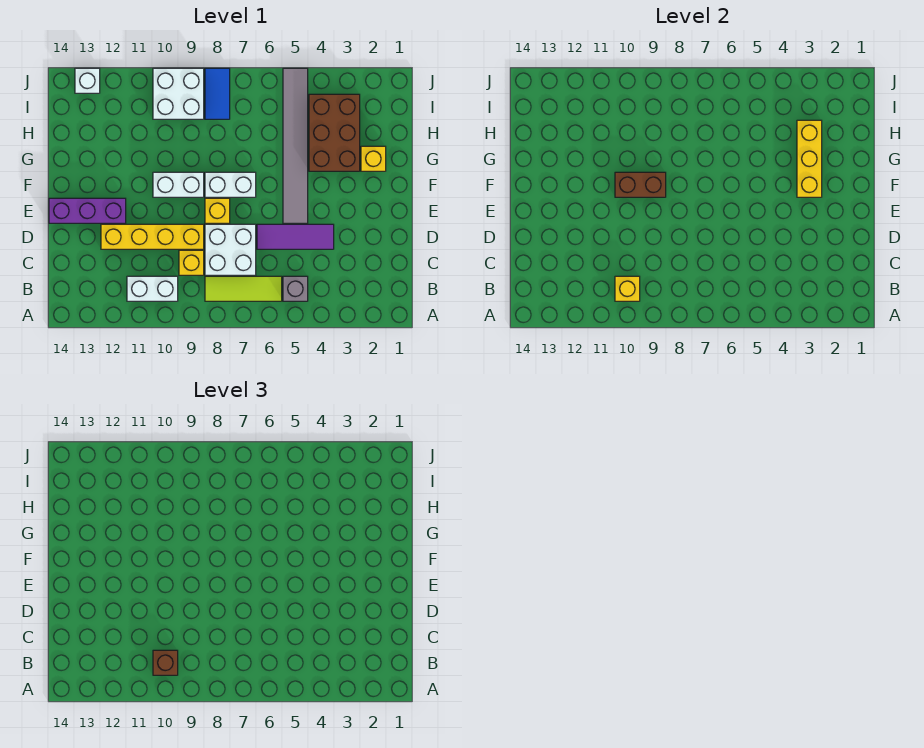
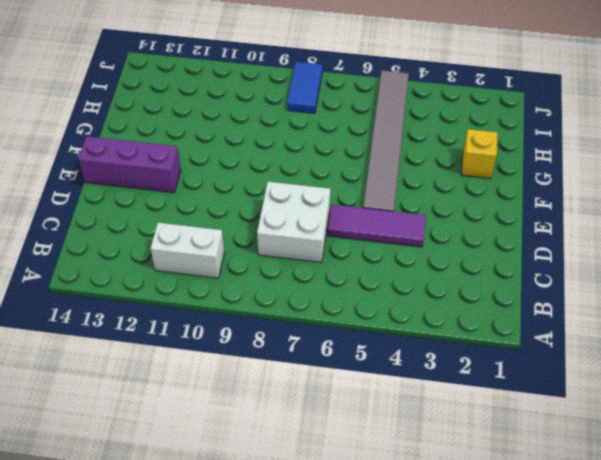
none -> grey brick B5 level 1
none -> lime tile B6:B8 level 1
none -> yellow brick C9 level 1

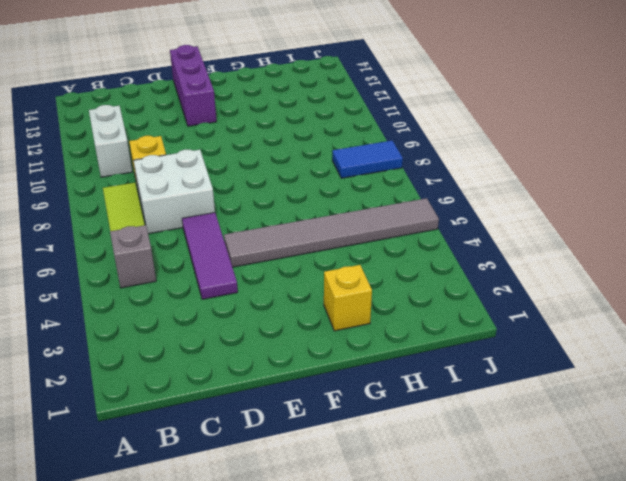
none -> yellow brick D9:D12 level 1
none -> yellow brick E8 level 1
none -> white brick F7:F8 level 1

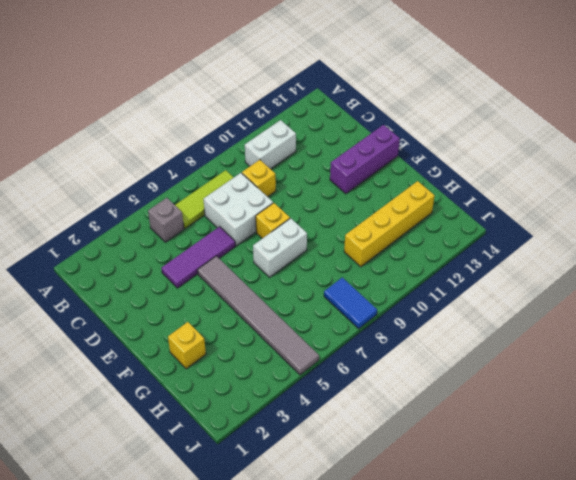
yellow brick H10:H13 level 1 -> yellow brick D9:D12 level 1
none -> white brick F9:F10 level 1
none -> brown brick G3:I4 level 1
none -> white brick I9:J10 level 1

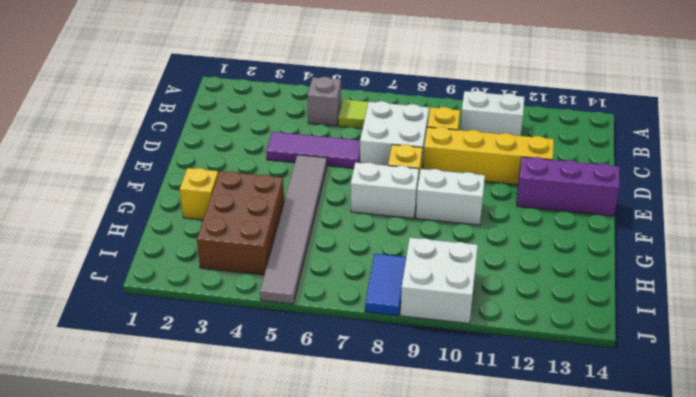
none -> white brick J13 level 1
none -> yellow brick B10 level 2
none -> yellow brick F3:H3 level 2

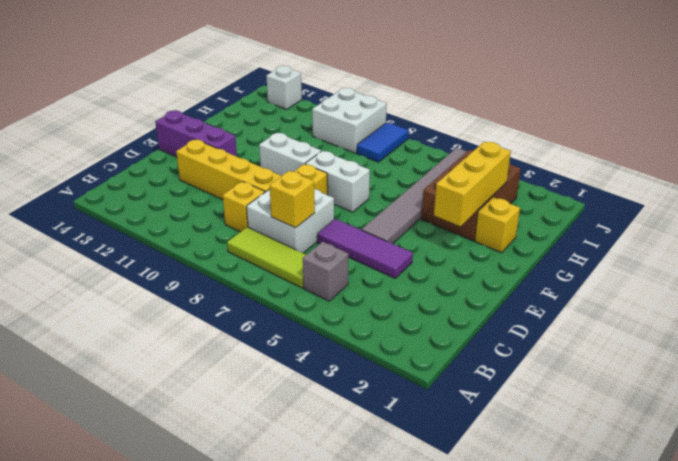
yellow brick C7 level 2 -> yellow brick B10 level 2
none -> white brick B10:B11 level 1
none -> brown brick F9:F10 level 2
none -> brown brick B10 level 3

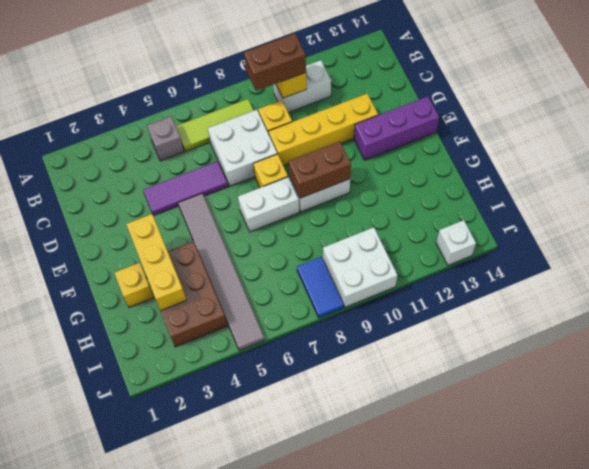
brown brick B9:B10 level 3 -> brown brick B10 level 3

